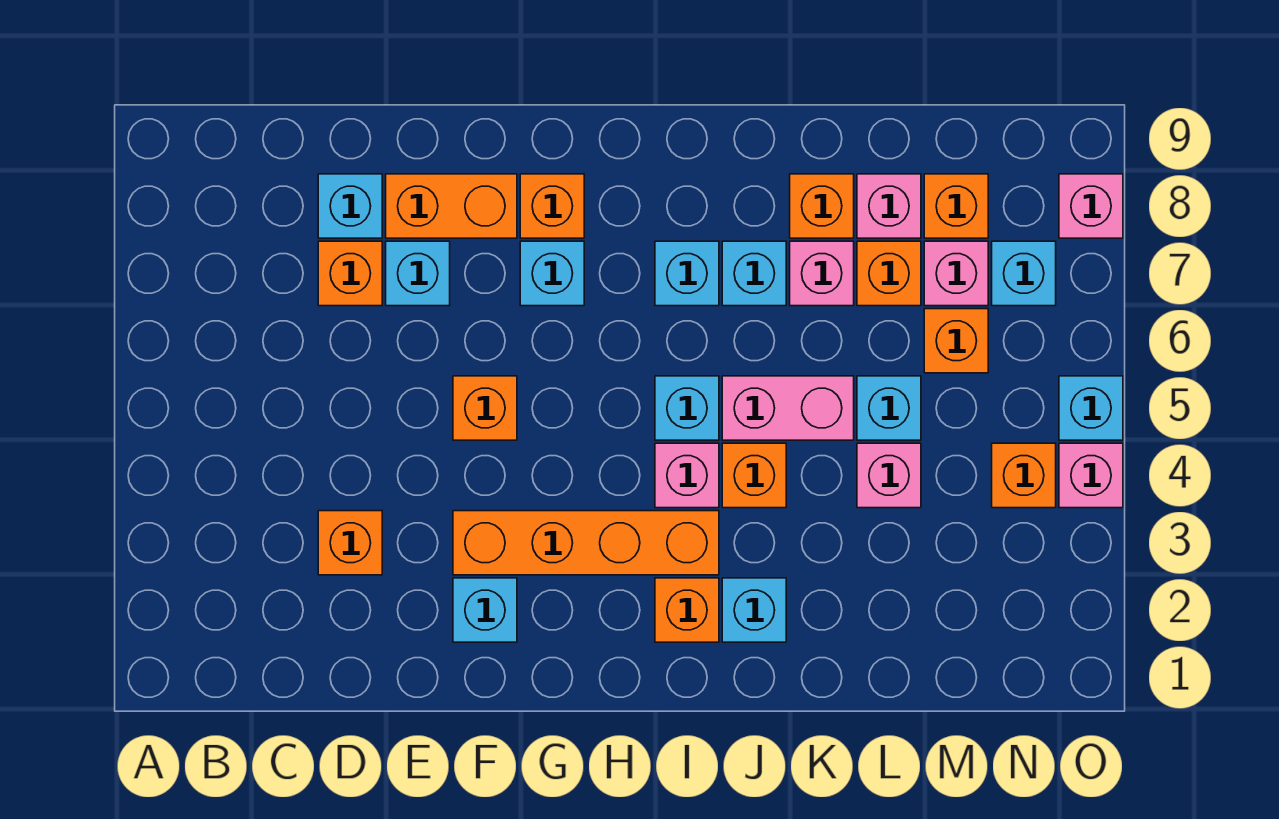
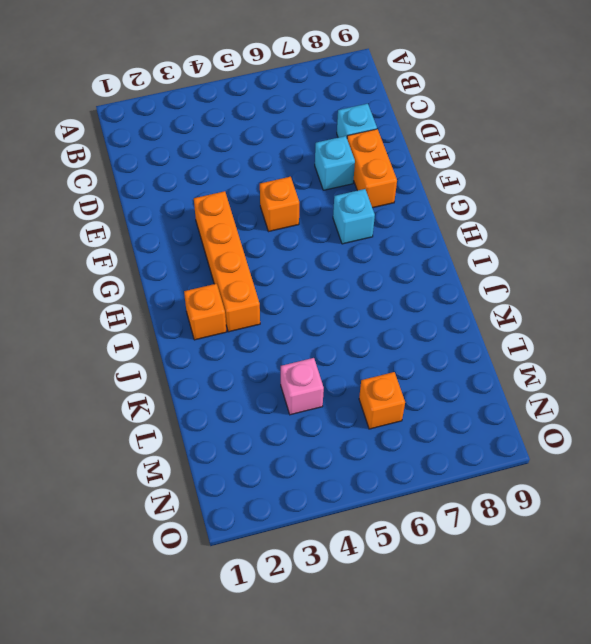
none -> orange brick D3 level 1
none -> orange brick D7 level 1
none -> cyan brick F2 level 1
none -> orange brick G8 level 1

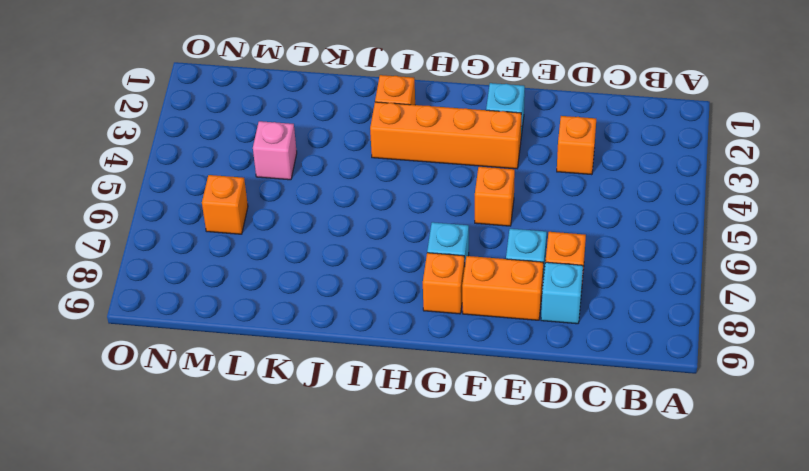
none -> pink brick I4 level 1
none -> cyan brick I5 level 1
none -> cyan brick I7 level 1
none -> cyan brick J2 level 1

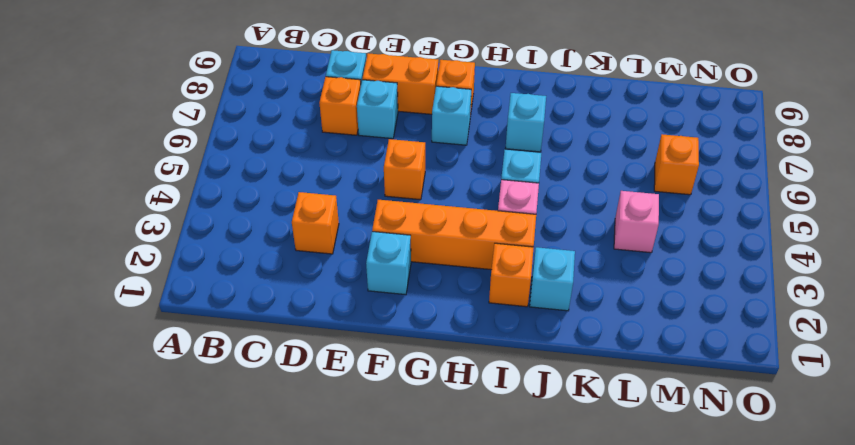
none -> orange brick J4 level 1
none -> pink brick J5:K5 level 1
none -> cyan brick J7 level 1
none -> pink brick K7 level 1

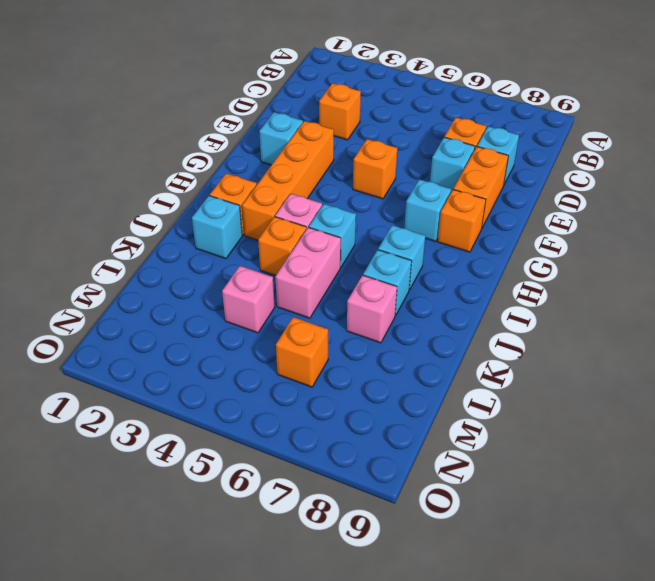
none -> orange brick K8 level 1
none -> cyan brick L5 level 1
none -> orange brick L7 level 1
none -> pink brick L8 level 1

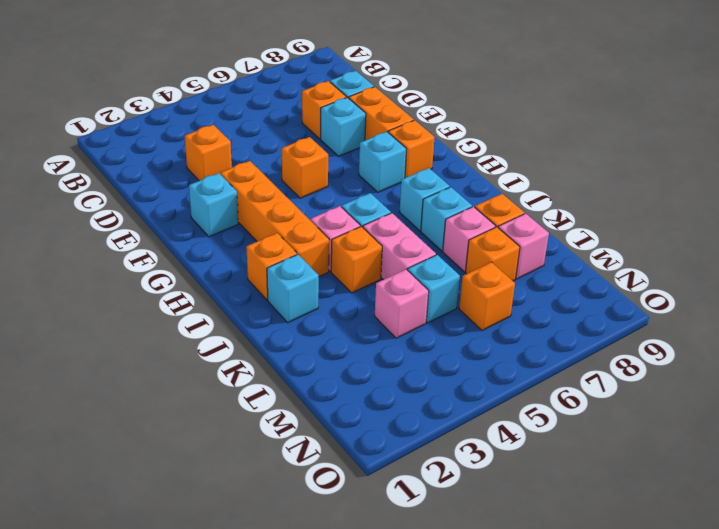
none -> pink brick M7 level 1
none -> orange brick M8 level 1
none -> orange brick N4 level 1
none -> cyan brick N7 level 1

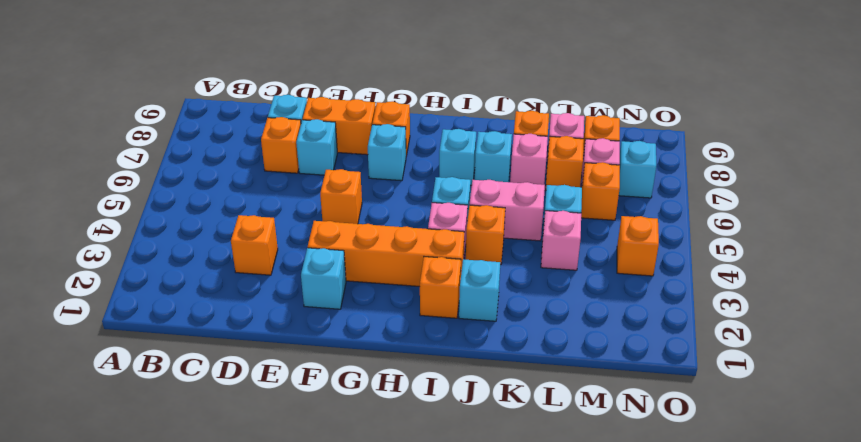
none -> pink brick O4 level 1
none -> cyan brick O5 level 1
none -> pink brick O8 level 1

